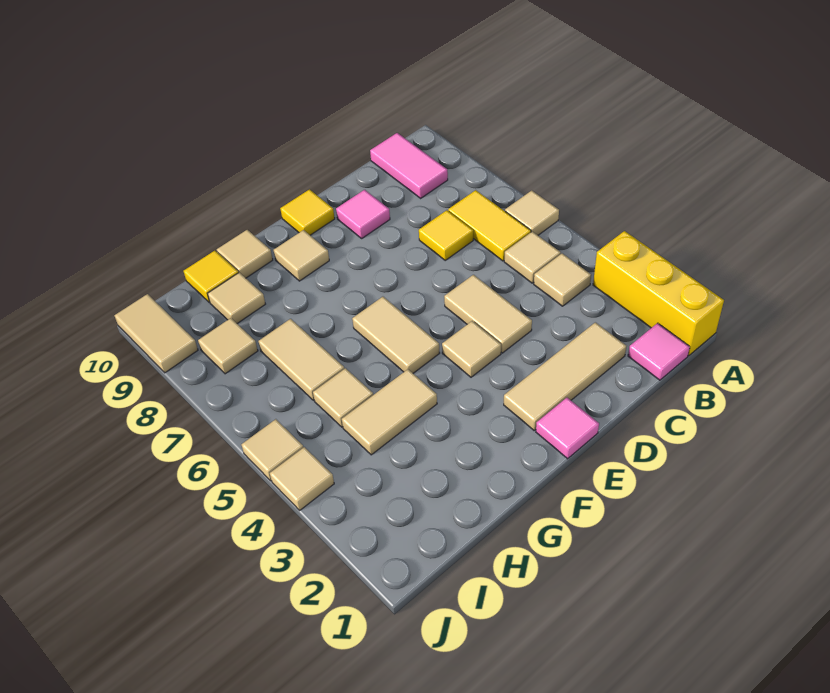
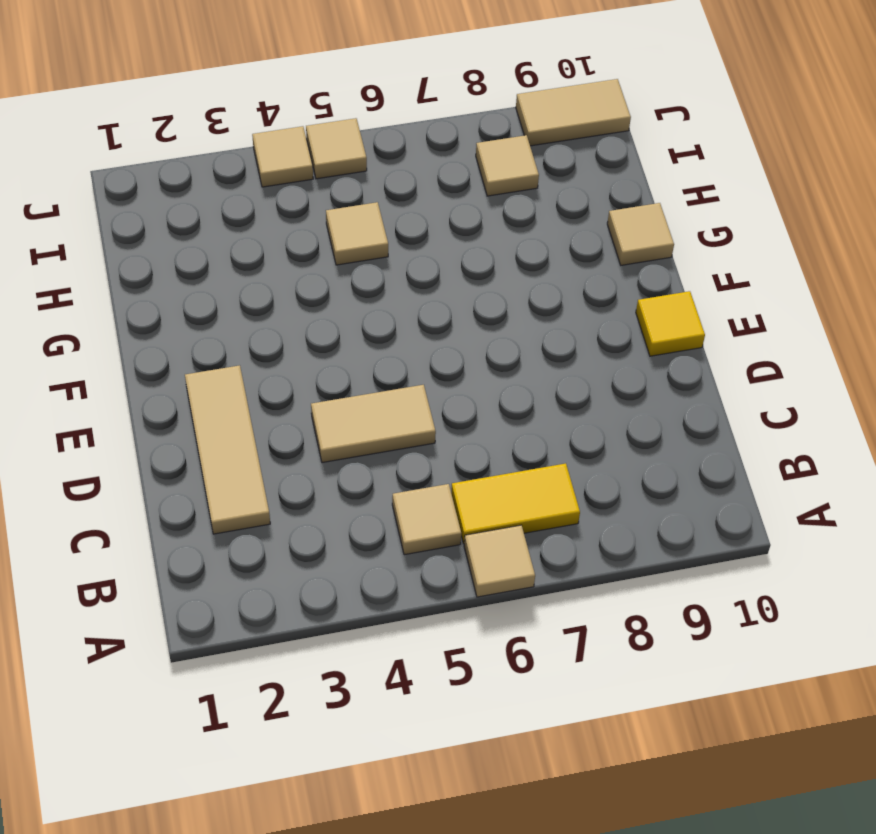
none -> yellow brick A1:A3 level 1
none -> pink tile B1 level 1
none -> tan tile B4 level 1

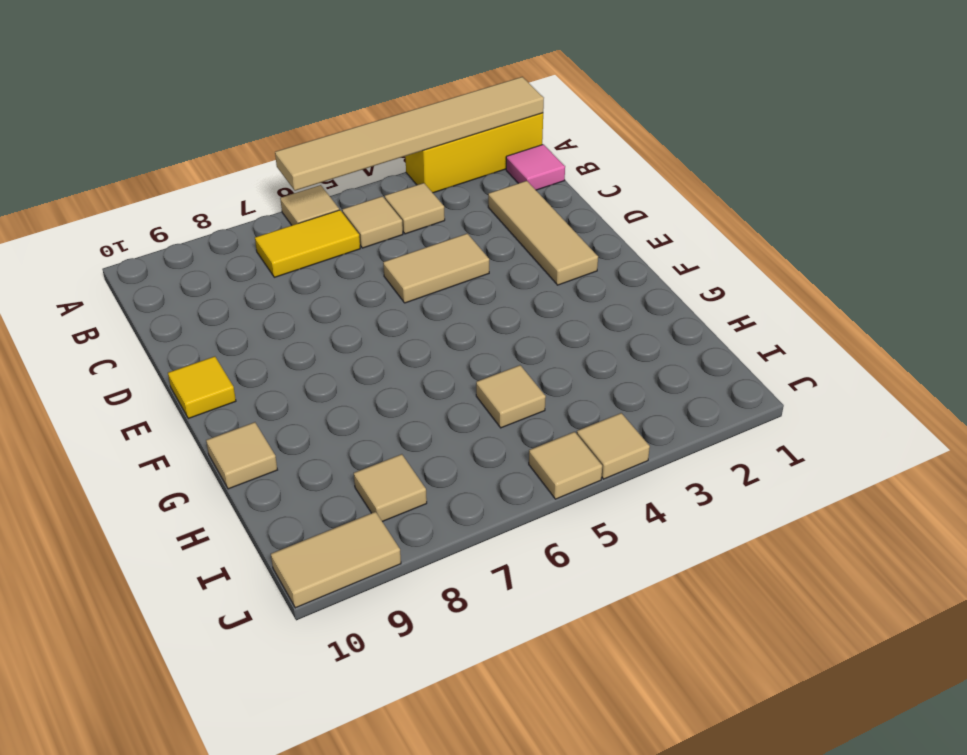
tan tile A1:A6 level 2 -> none
none -> pink tile B9:B10 level 1
none -> yellow tile C7 level 1
none -> pink tile D9 level 1

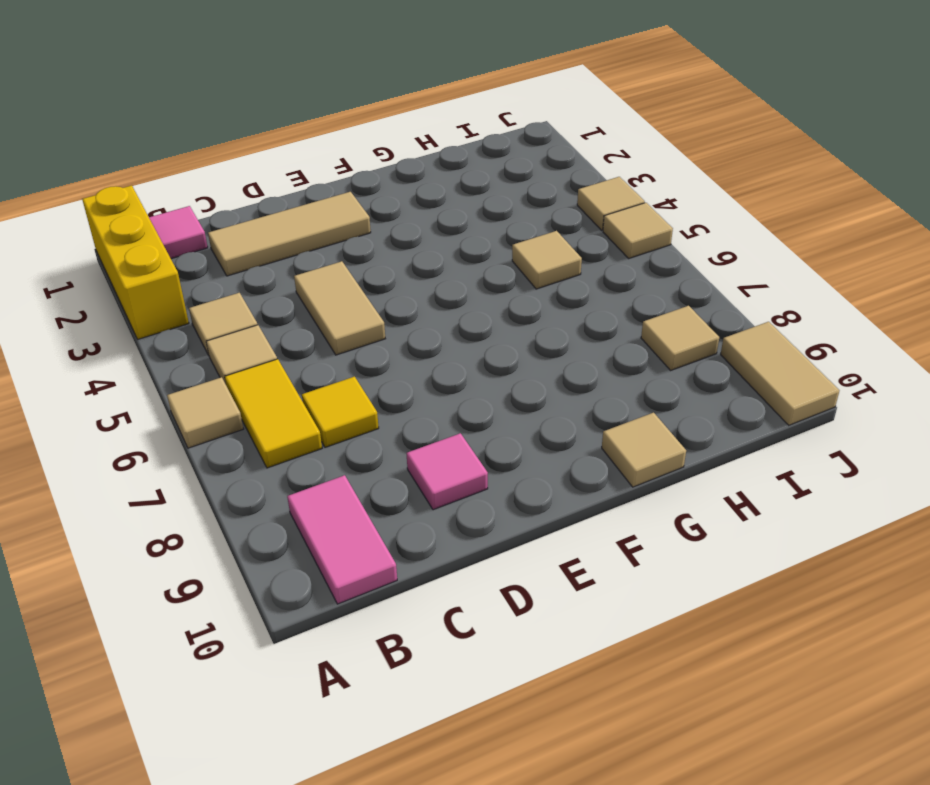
none -> pink tile E1 level 1
none -> tan tile E4 level 1
none -> yellow tile E10 level 1

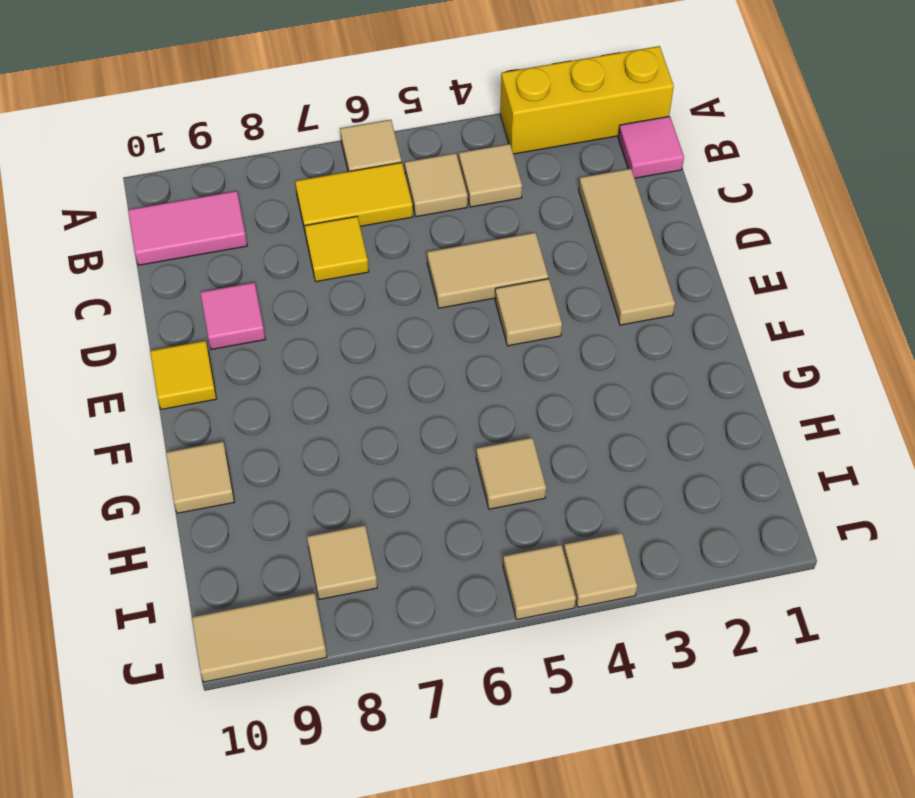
none -> pink tile E1 level 1
none -> tan tile F5:F6 level 1
none -> tan tile F9 level 1

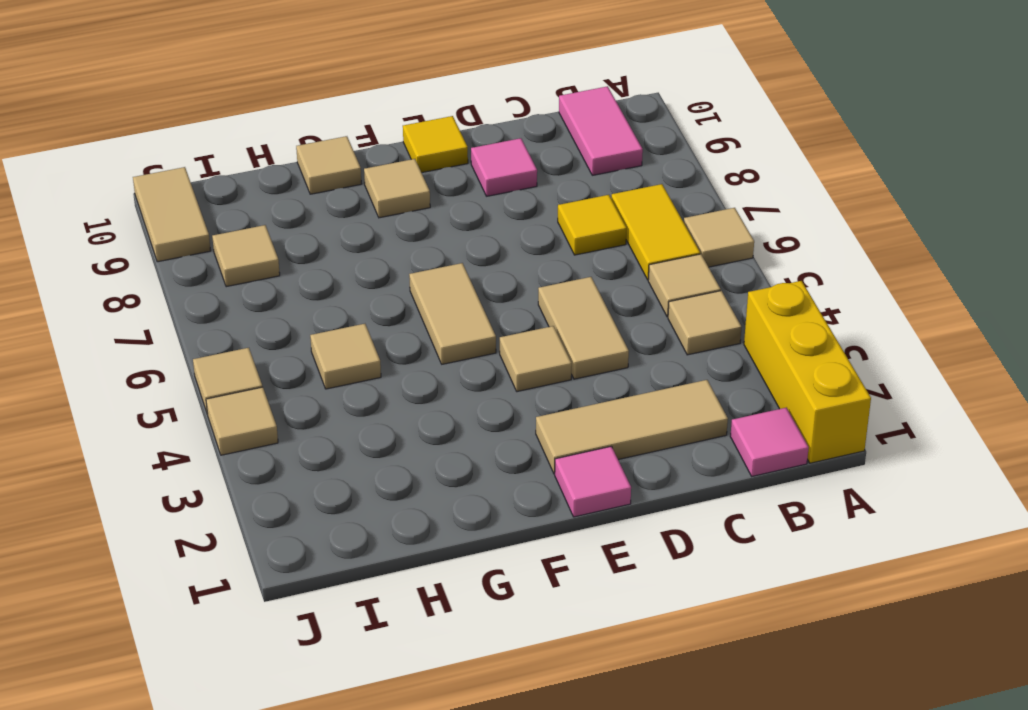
none -> tan tile G4:H4 level 1
none -> tan tile H6:H7 level 1
none -> tan tile H9 level 1

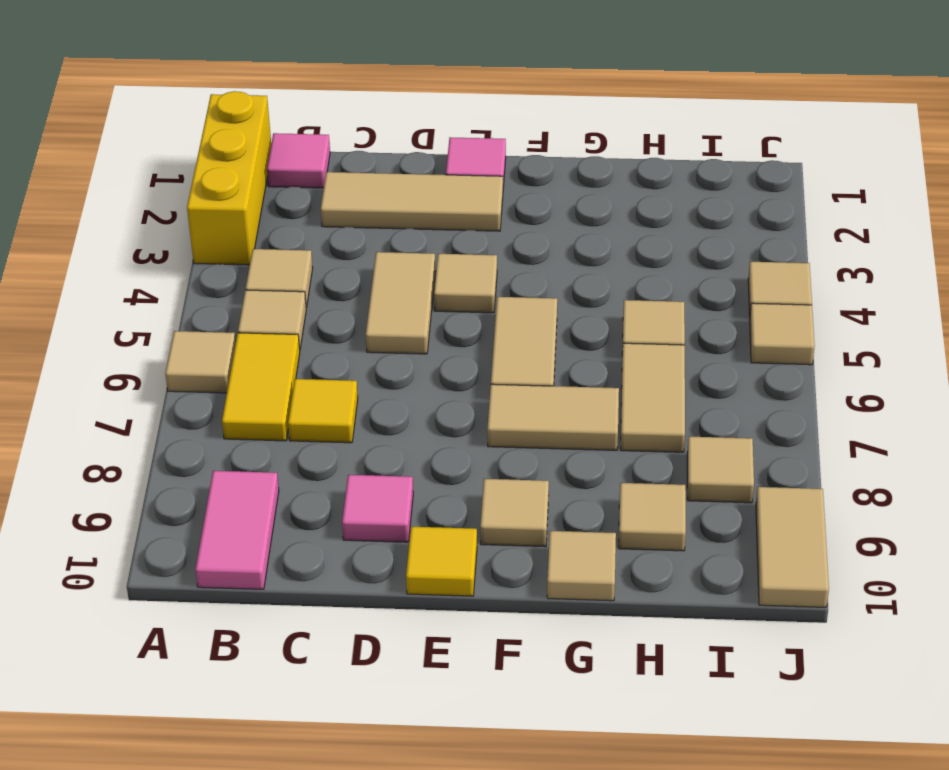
tan tile F7:G7 level 1 -> tan tile G4:H4 level 1
none -> yellow tile H10 level 1

